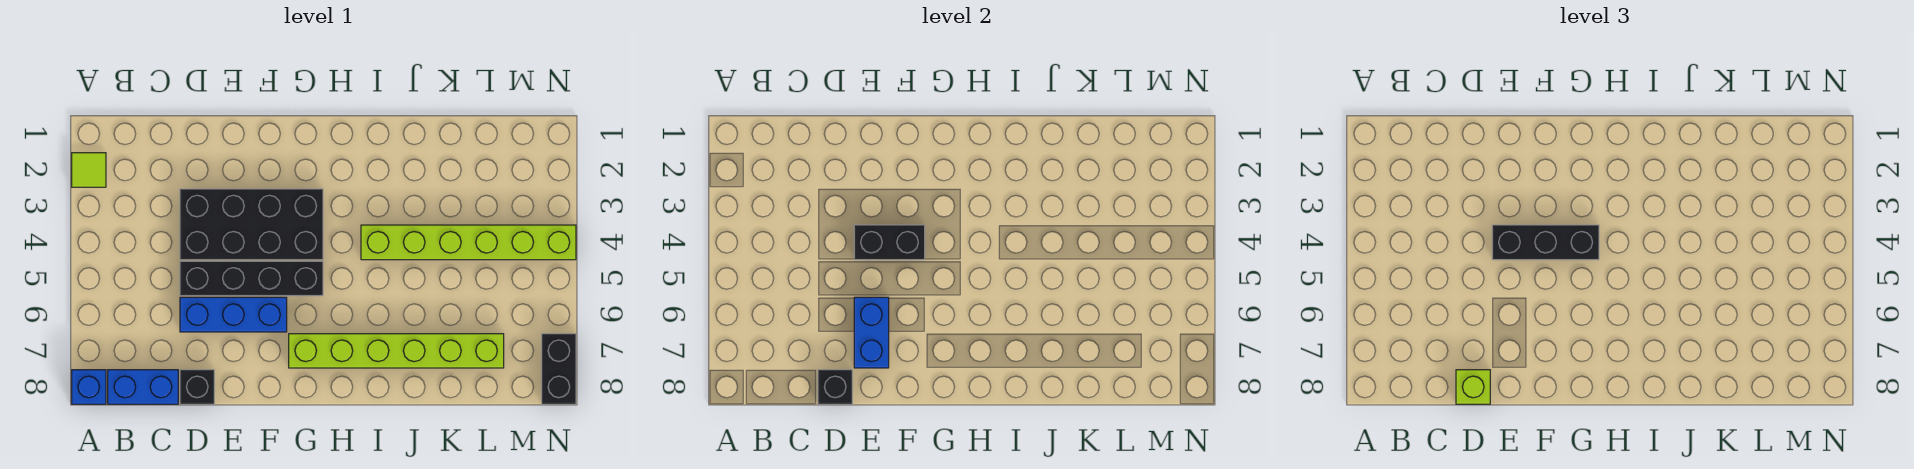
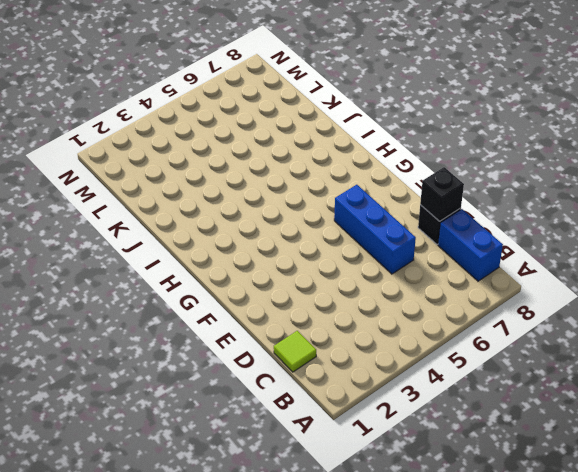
lime tile C1 level 1 -> lime tile A2 level 1
none -> blue brick A8 level 1
none -> black brick D3:G4 level 1
none -> black brick D5:G5 level 1

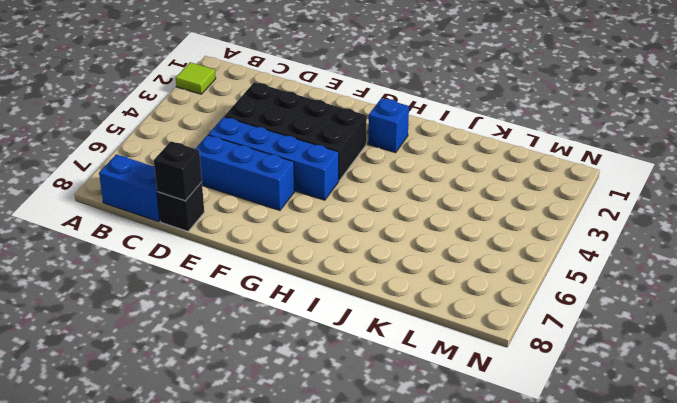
blue brick D5:G5 level 1 -> black brick D5:G5 level 1
blue brick H2 level 1 -> blue brick A8 level 1
none -> lime brick G7:L7 level 1
none -> lime brick I4:N4 level 1
none -> black brick N7:N8 level 1

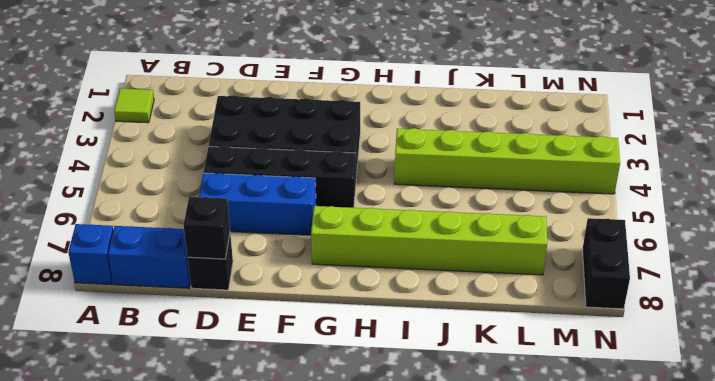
none -> black brick E4:F4 level 2
none -> blue brick E6:E7 level 2
none -> lime brick D8 level 3

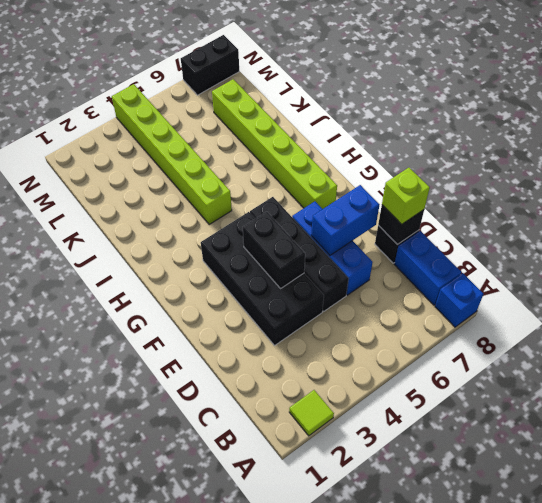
none -> black brick E4:G4 level 3

